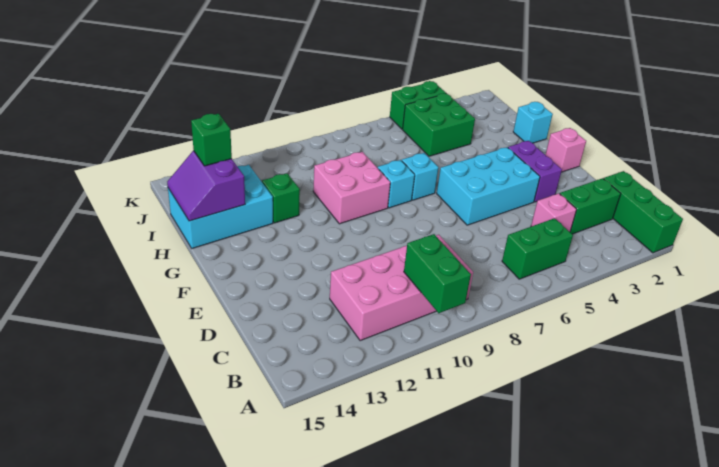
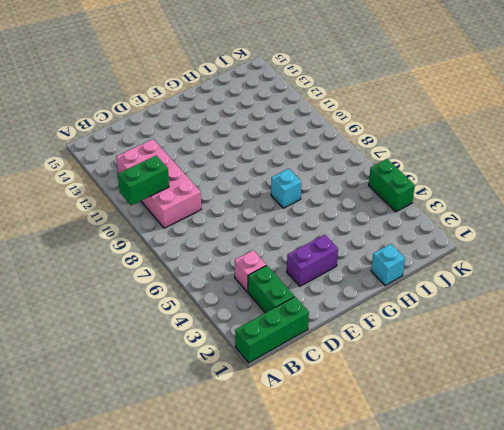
none -> green brick B5:B6 level 1
none -> cyan brick E4:F6 level 1
none -> pink brick F1 level 1

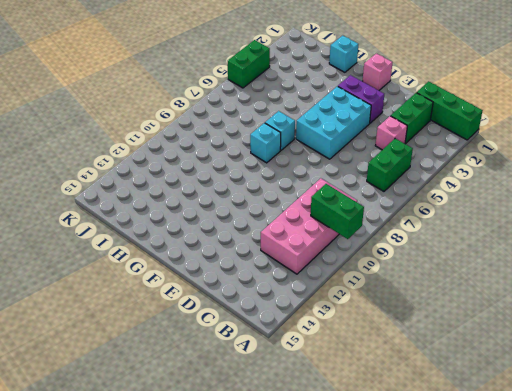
none -> pink brick G9:H10 level 1
none -> green brick H12 level 1
none -> cyan brick H13:I15 level 1

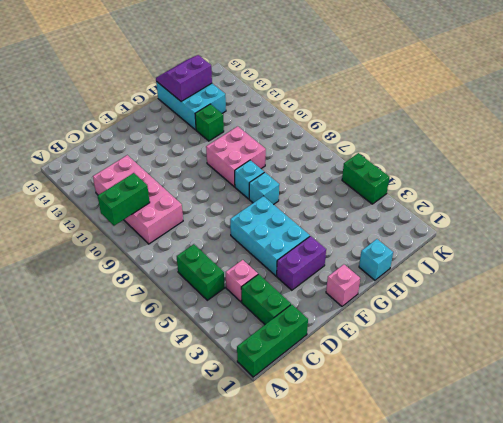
none -> green brick I4:J5 level 1
none -> green brick I14 level 3

